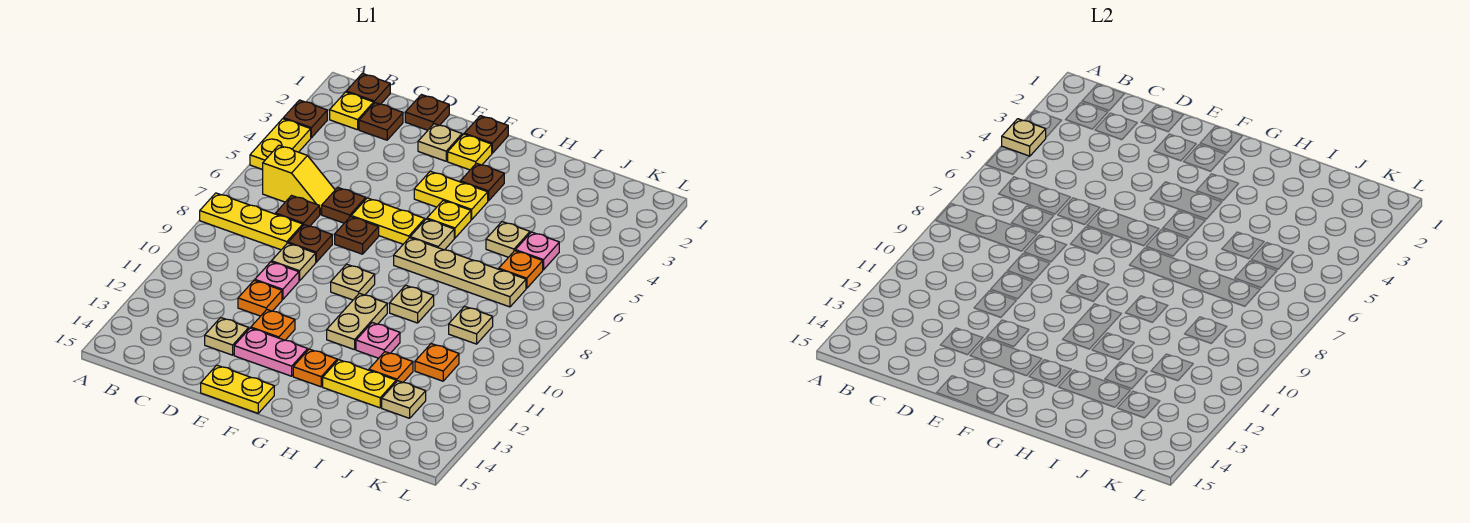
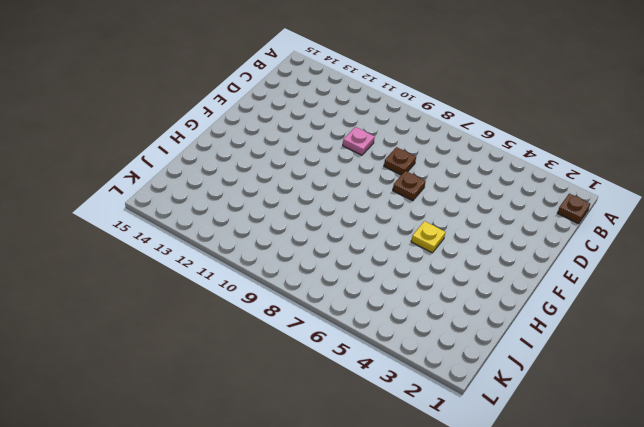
none -> brown plate A3 level 1
none -> yellow plate A4:A5 level 1
none -> yellow plate A8:C8 level 1
none -> yellow plate B2 level 1

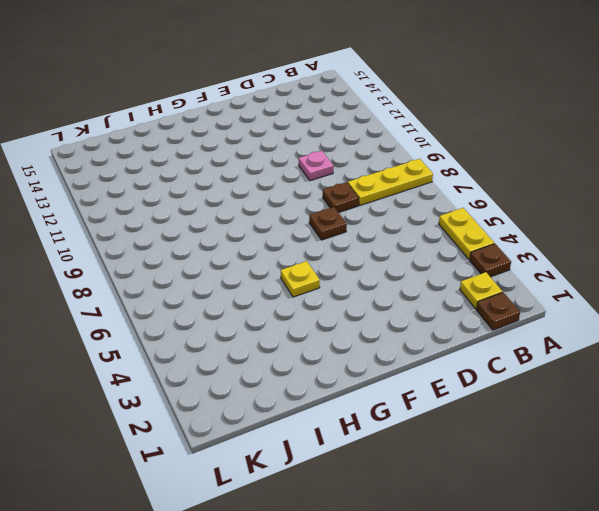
none -> yellow slope B6:C6 level 1 top B
none -> brown plate C2 level 1
none -> brown plate C7 level 1
none -> brown plate D1 level 1

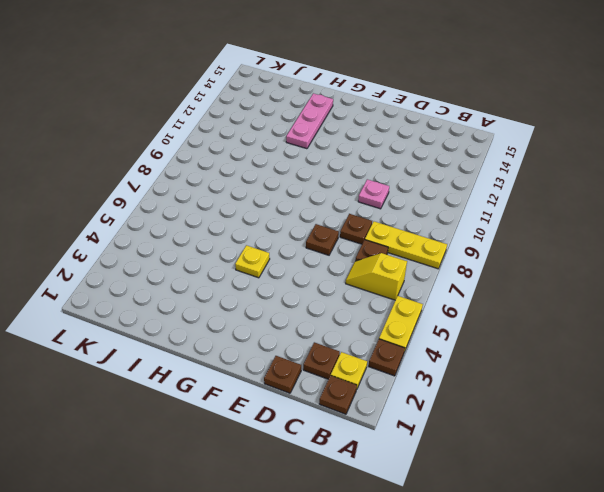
pink plate H12:H14 level 1 -> yellow plate H13:I13 level 1
none -> brown plate D6 level 1
none -> tan plate D9 level 1
none -> orange plate D11 level 1
none -> tan plate D13 level 1

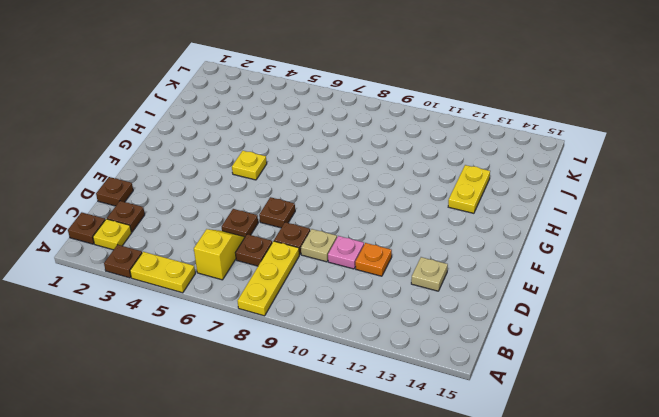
none -> tan plate E2 level 1
none -> yellow plate E6:F6 level 1
none -> orange plate E12 level 1
none -> pink plate E13:F13 level 1

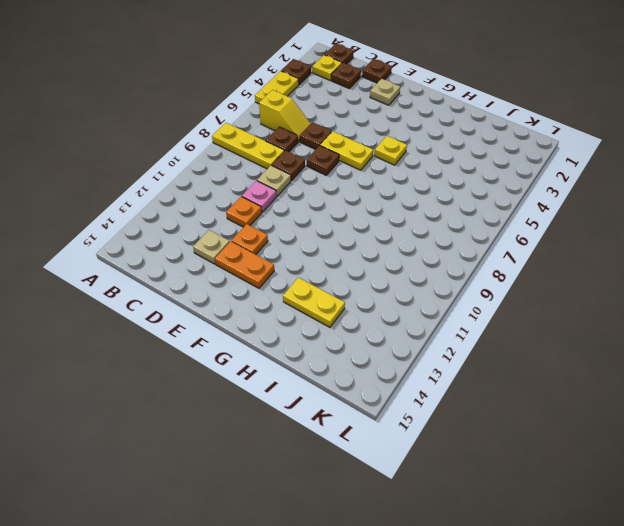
orange plate E13:F13 level 1 -> pink plate E13:F13 level 1
none -> yellow plate E15:F15 level 1
none -> brown plate F1 level 1
none -> yellow plate F2 level 1
none -> yellow plate F4:G4 level 1

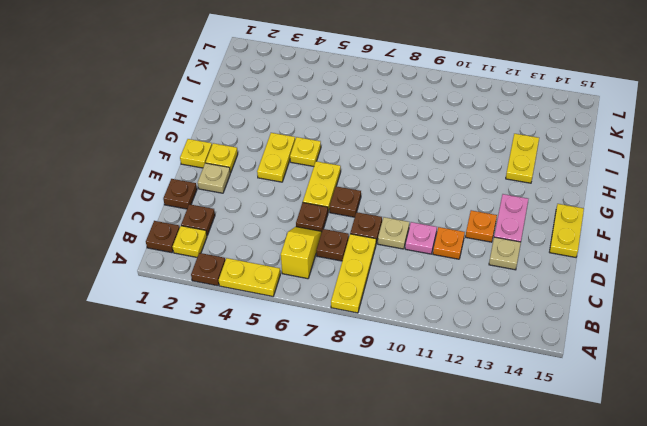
yellow plate F1 level 1 -> brown plate F1 level 1
none -> tan plate F9 level 1
none -> brown plate G3 level 1
none -> tan plate G6 level 1
none -> tan plate G7:J7 level 1

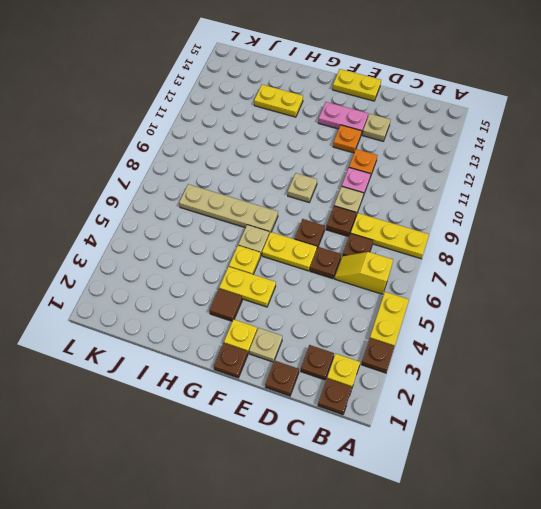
brown tile G3 level 1 -> brown plate G3 level 1
none -> tan plate G10:G11 level 1
none -> orange plate G13 level 1
none -> tan plate H9 level 1
none -> pink plate H11 level 1

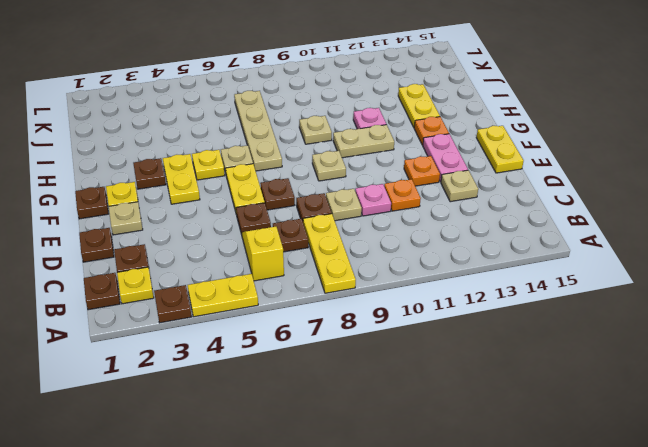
none -> tan plate I5 level 1
none -> orange plate I12 level 1
none -> pink plate J5 level 1
none -> orange plate J6 level 1

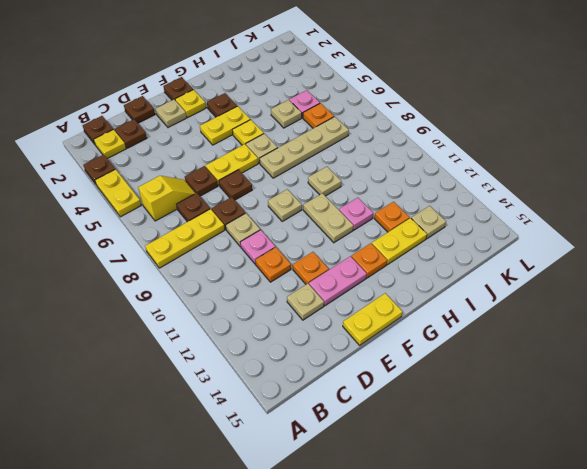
none -> tan plate J9 level 1
none -> orange plate J11 level 1
none -> tan plate A4 level 2

